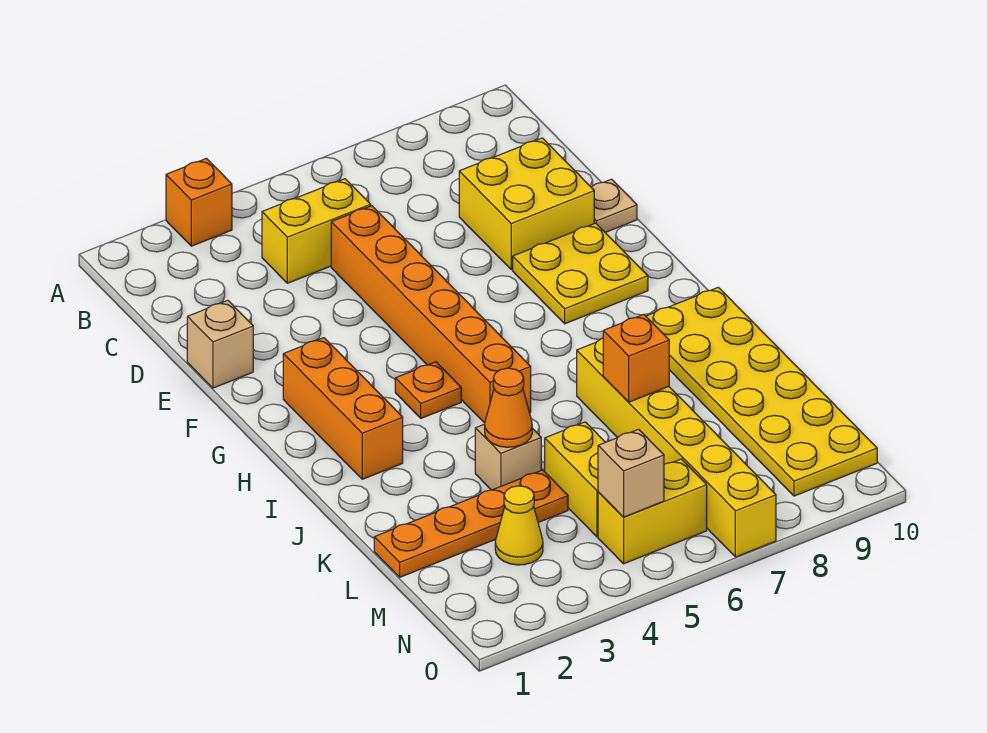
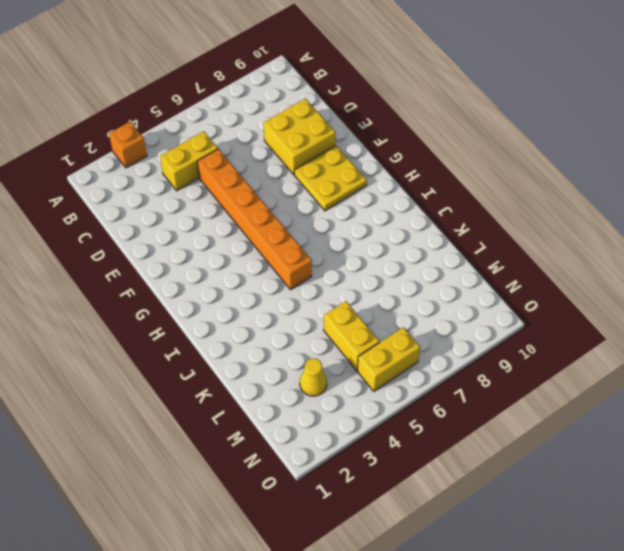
none -> tan brick E1 level 1
none -> tan plate E10 level 1
none -> orange brick G2:I2 level 1

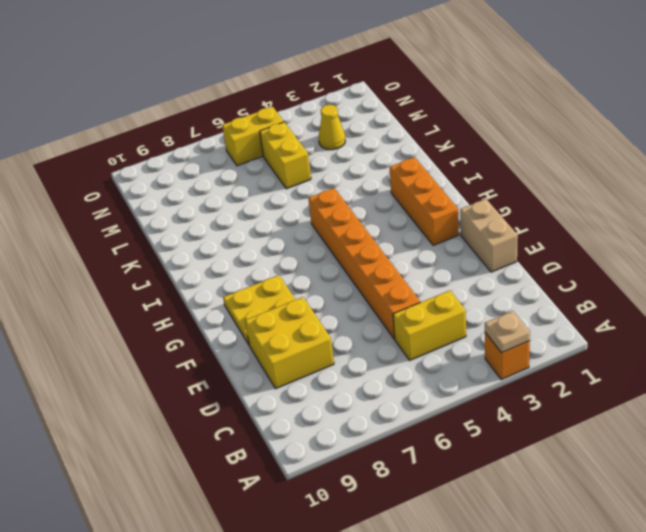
tan plate A3 level 2 -> tan plate E10 level 1
tan brick E1:F1 level 1 -> tan brick E1 level 1
none -> orange plate H4 level 1
none -> yellow plate I9:N10 level 1
none -> yellow brick J7:O7 level 1

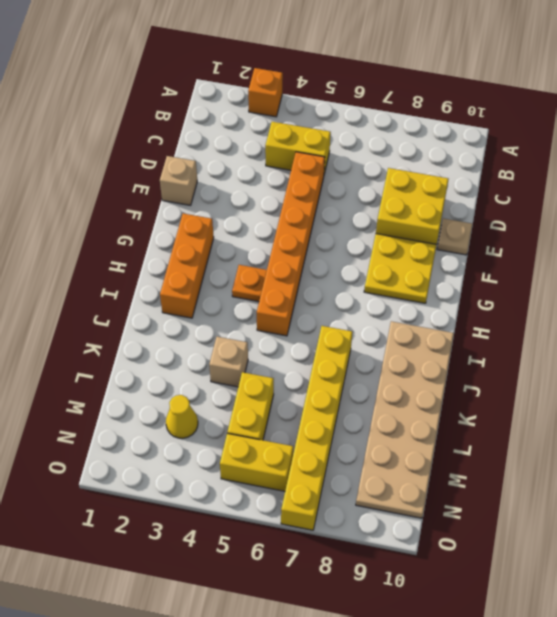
tan plate I9:N10 level 1 -> yellow plate I9:N10 level 1
none -> orange plate L1:L4 level 1
none -> orange cone K4 level 2
none -> orange brick K7 level 2

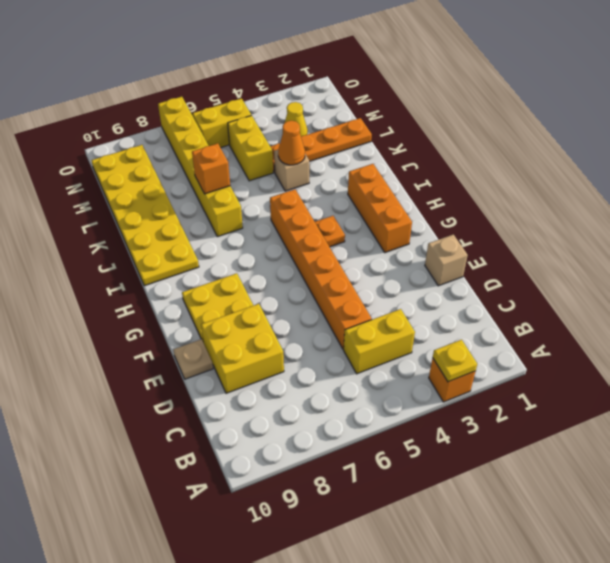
yellow plate A3 level 2 -> none
none -> tan brick N5 level 2

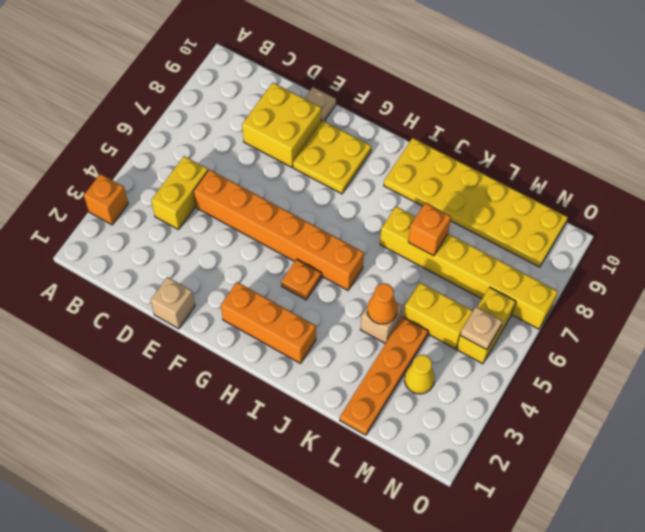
tan plate N5 level 2 -> tan brick N5 level 2

